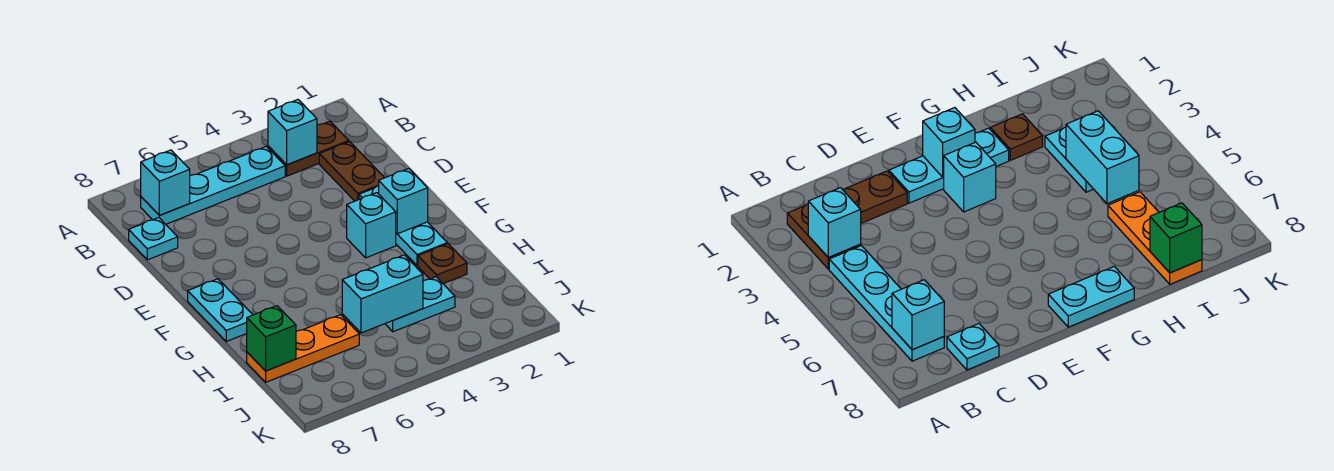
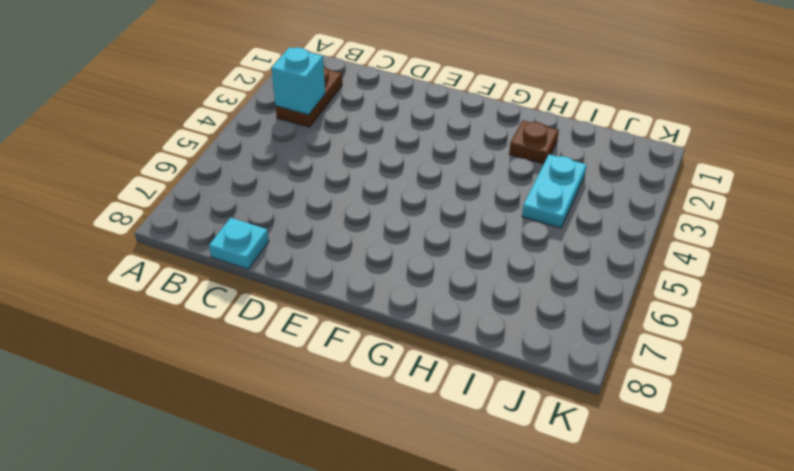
none -> cyan plate B4:B7 level 1
none -> brown plate C2:D2 level 1
none -> cyan plate E2:G2 level 1

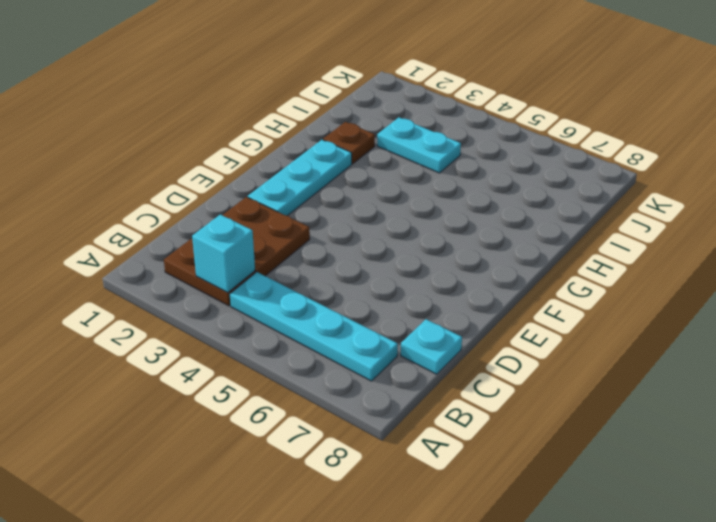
brown plate C2:D3 level 1 -> brown plate C2:D2 level 1
none -> cyan brick F3 level 1
none -> cyan plate F8:G8 level 1
none -> orange plate I6:I8 level 1

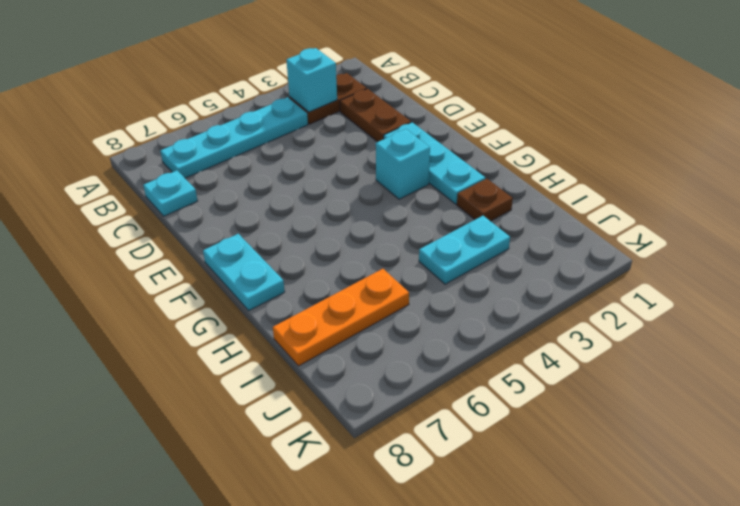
none -> cyan brick B7 level 2
none -> cyan brick F2 level 2
none -> cyan brick I4:I5 level 2

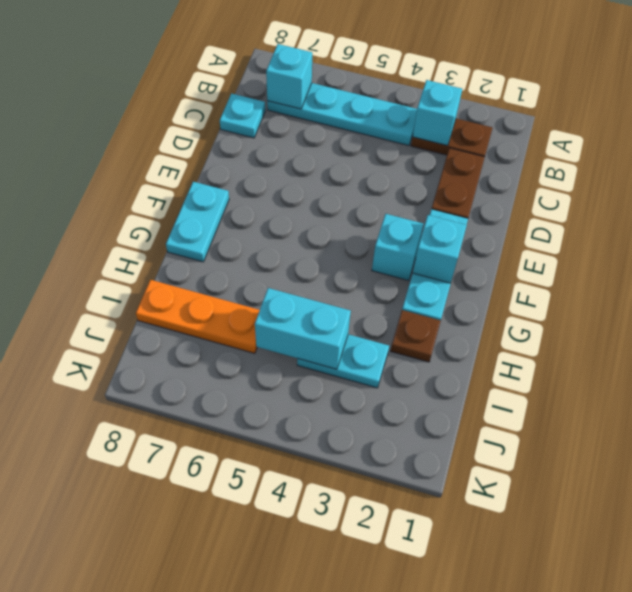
none -> green brick I8 level 2

